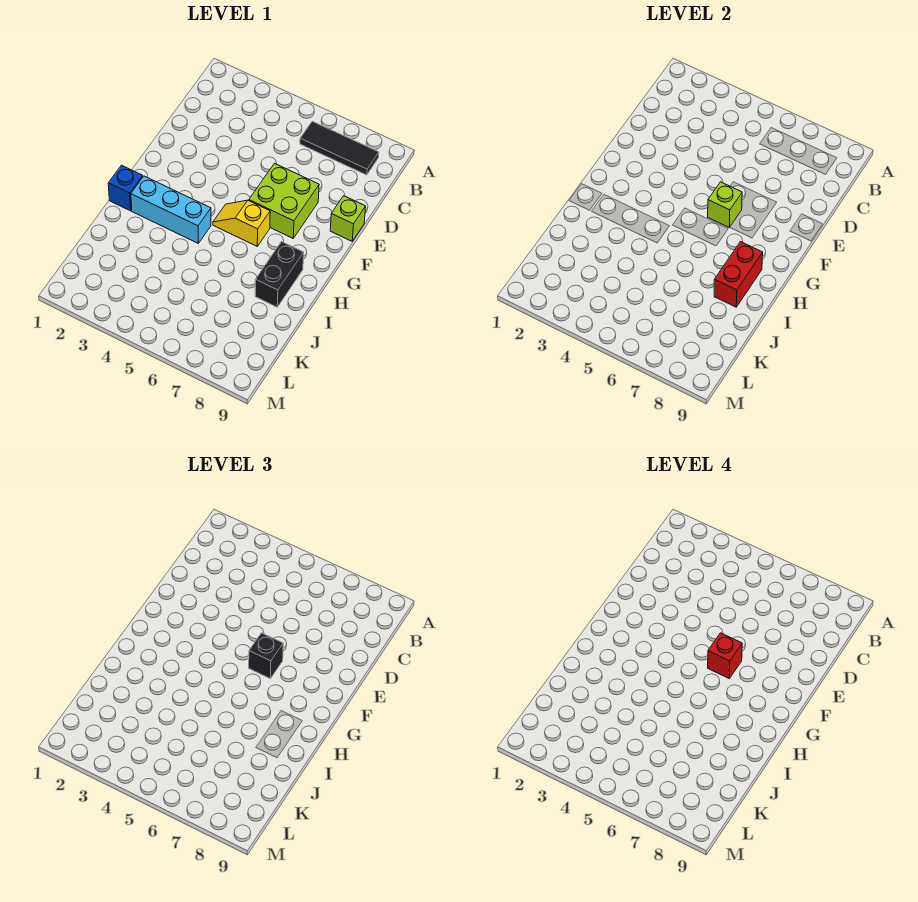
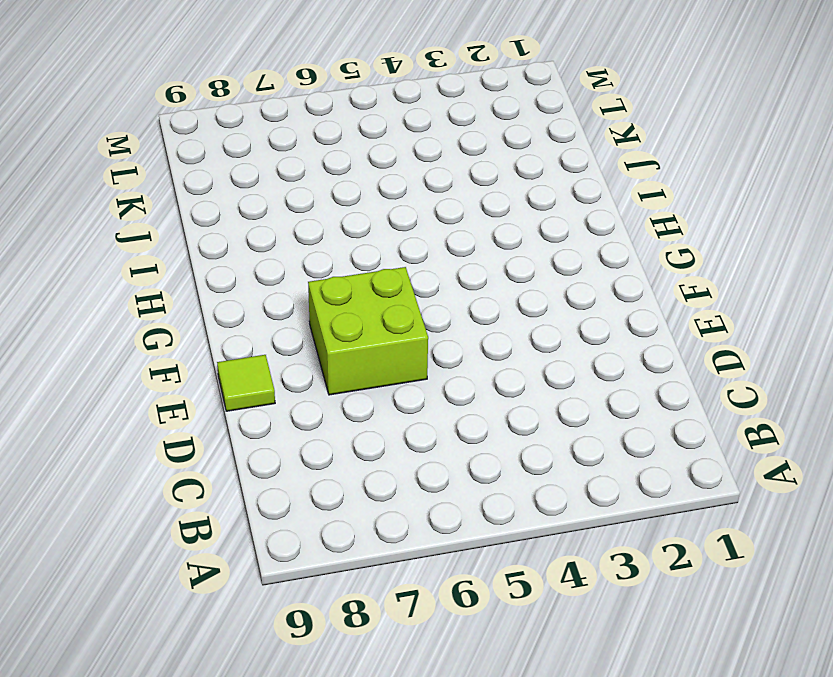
lime tile E9 level 1 -> lime brick E9 level 1
none -> black tile B6:B8 level 1
none -> yellow slope G5:G6 level 1 top 6

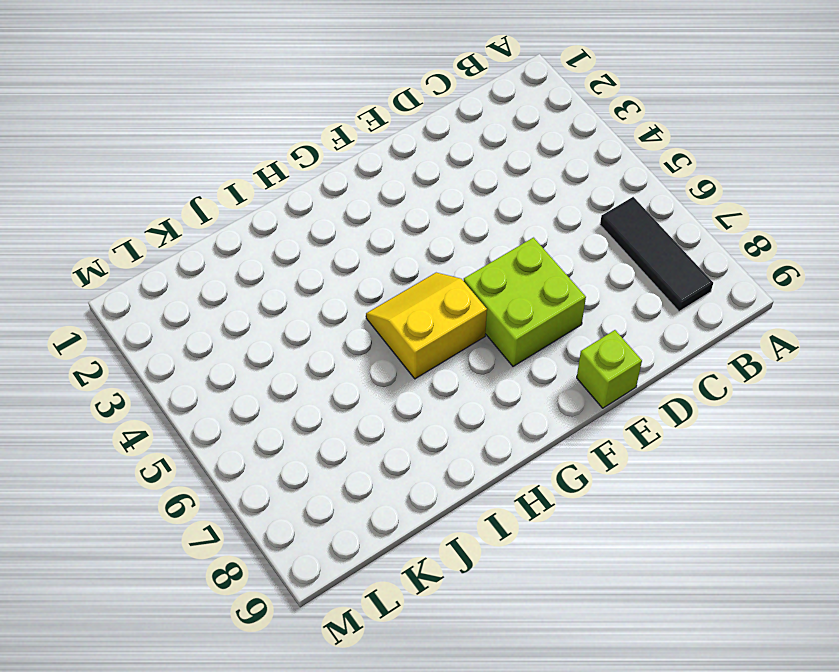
yellow slope G5:H6 level 1 top 6 -> yellow slope G5:G6 level 1 top 6
none -> blue brick H1 level 1
none -> cyan brick H2:H4 level 1

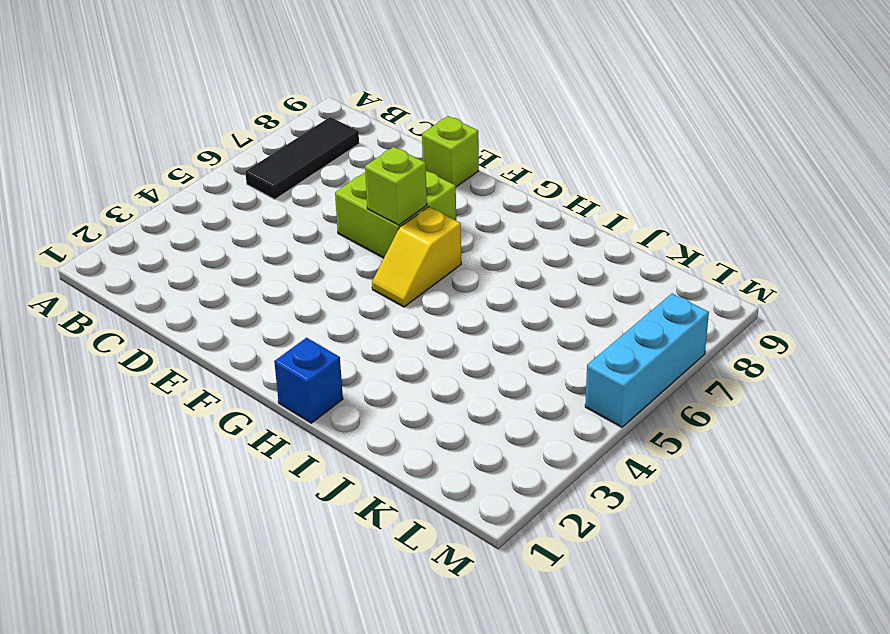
cyan brick M5:M7 level 1 -> cyan brick H2:H4 level 1
none -> black brick H8:I8 level 1
none -> red brick H8:I8 level 2

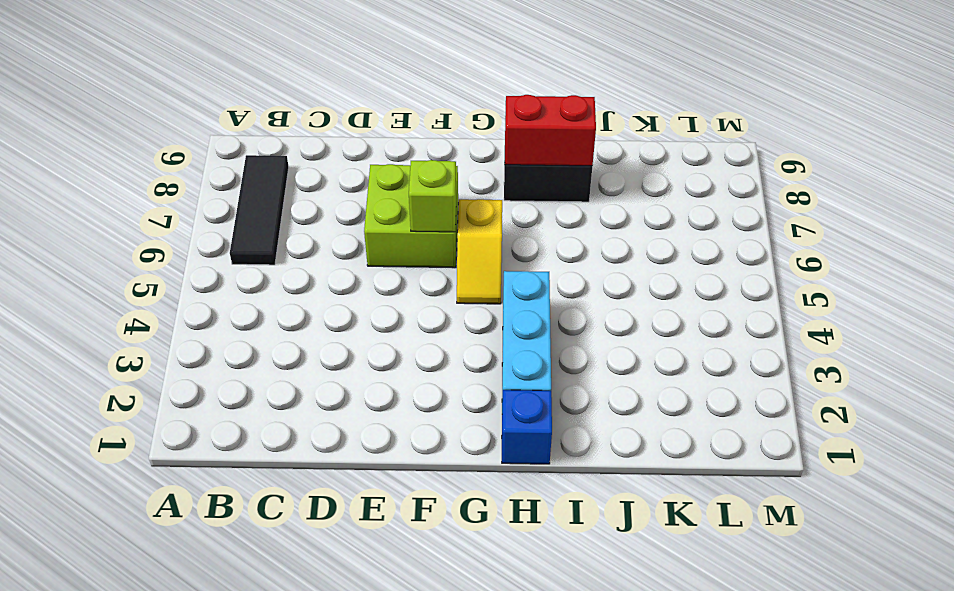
none -> lime brick E9 level 1
none -> black brick F6 level 3

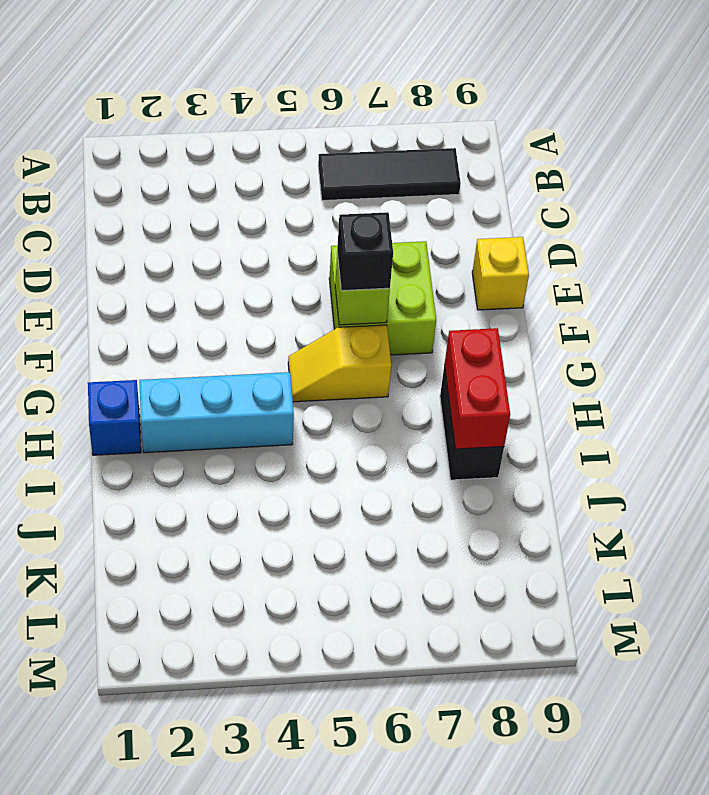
yellow brick E9 level 1 -> lime brick E9 level 1
none -> red brick F6 level 4

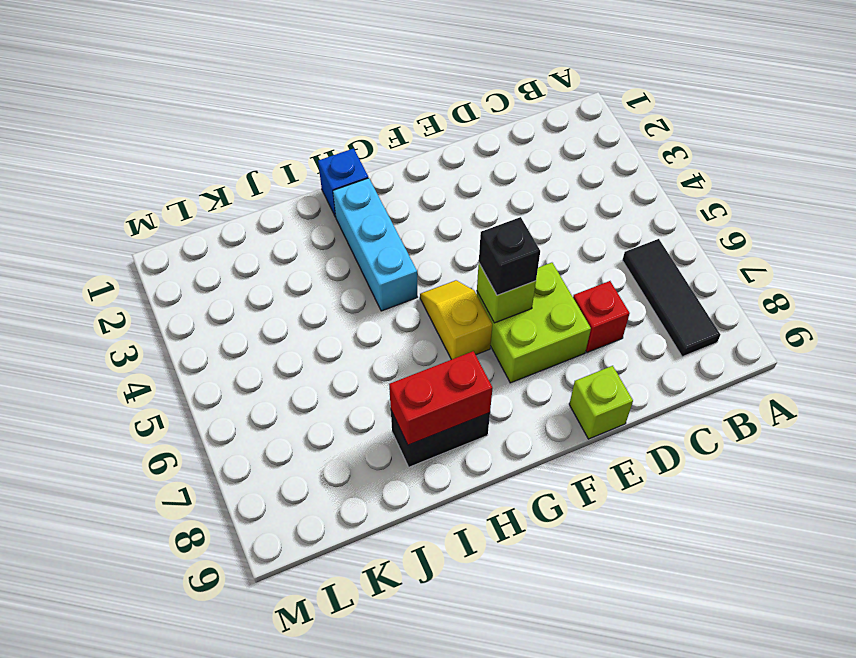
red brick D7 level 1 -> red brick F6 level 4

